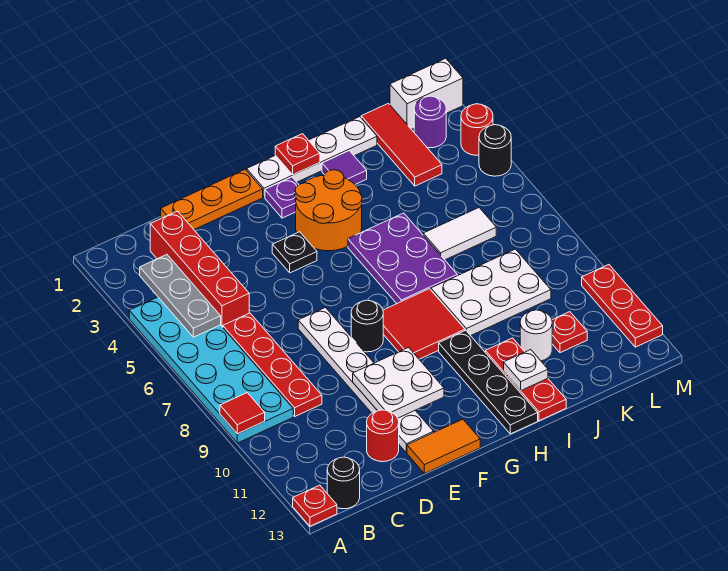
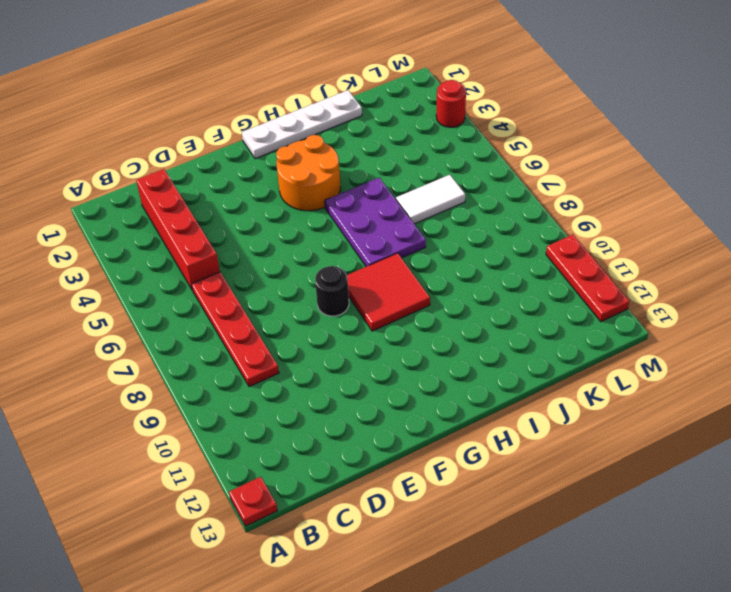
none -> cyan plate A4:B9 level 1
none -> black round brick B13 level 1
none -> orange plate D1:F1 level 1
none -> red round brick D12 level 1

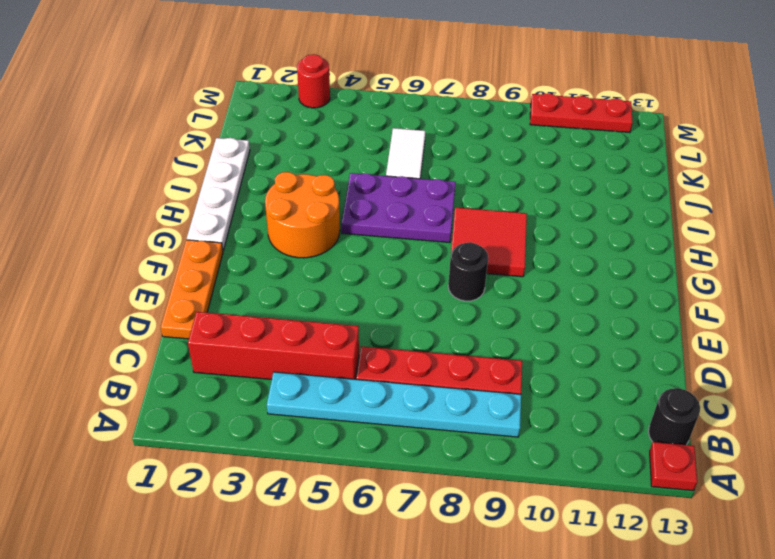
cyan plate B4:B9 level 1 -> cyan plate A4:B9 level 1
none -> red round brick D12 level 1
none -> white plate E7:E12 level 1
none -> orange tile E13:F13 level 1
none -> black plate F4 level 1

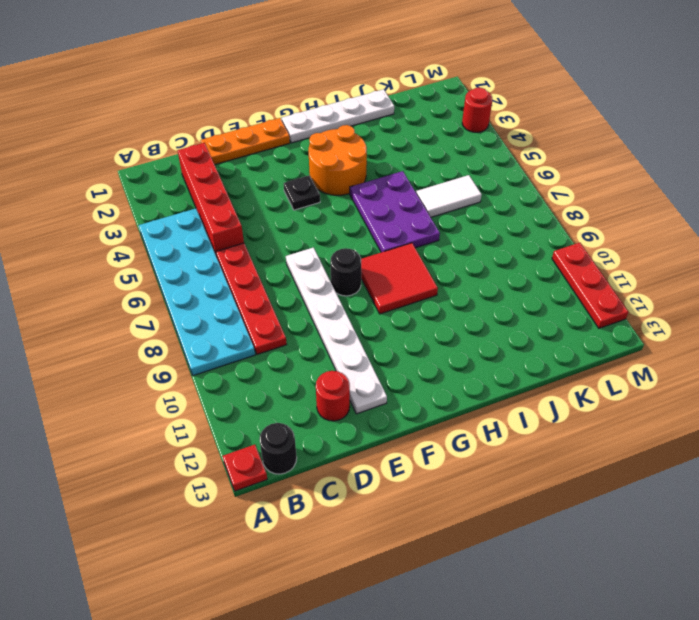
none -> orange tile E13:F13 level 1
none -> purple plate G2 level 1
none -> black plate H10:H13 level 1
none -> purple tile I2 level 1

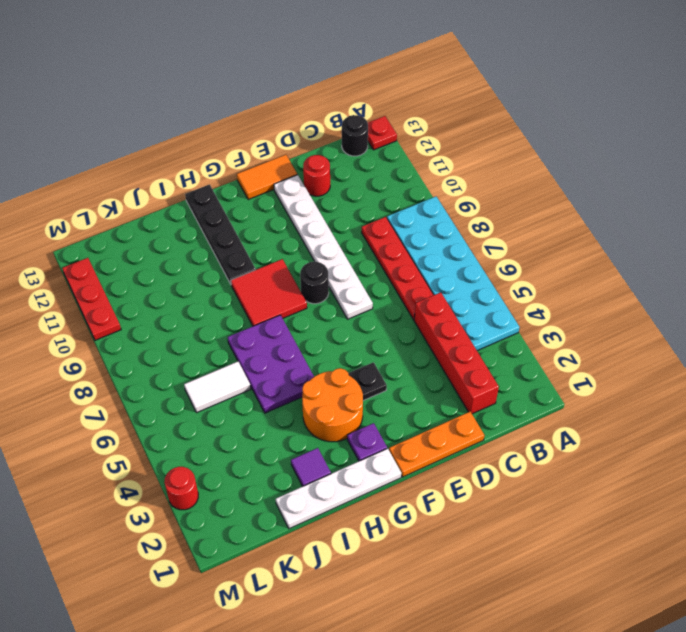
none -> white plate I8:K9 level 1
none -> red plate I11:I13 level 1
none -> white round brick J11 level 1
none -> red tile K1:K3 level 1

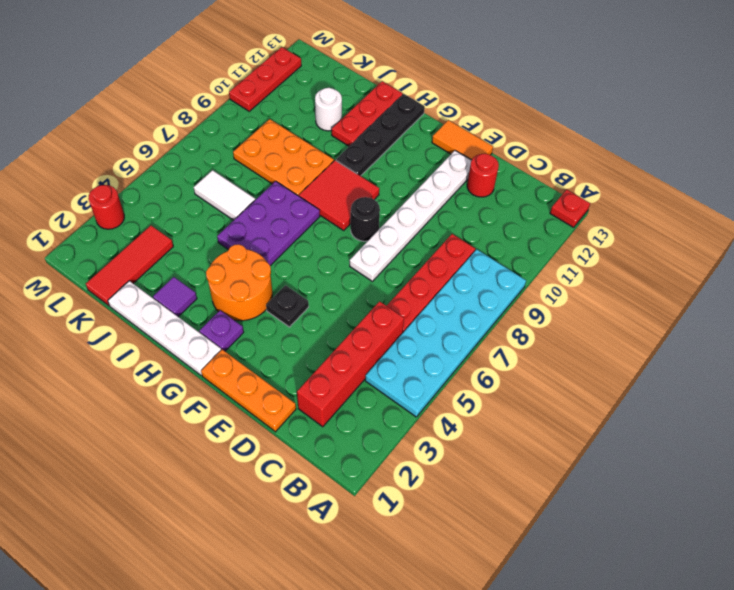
orange plate I8:K9 level 1 -> white plate I8:K9 level 1
none -> black round brick B13 level 1
none -> red plate K11 level 1
none -> white brick L1:M1 level 1
none -> purple round brick L2 level 1

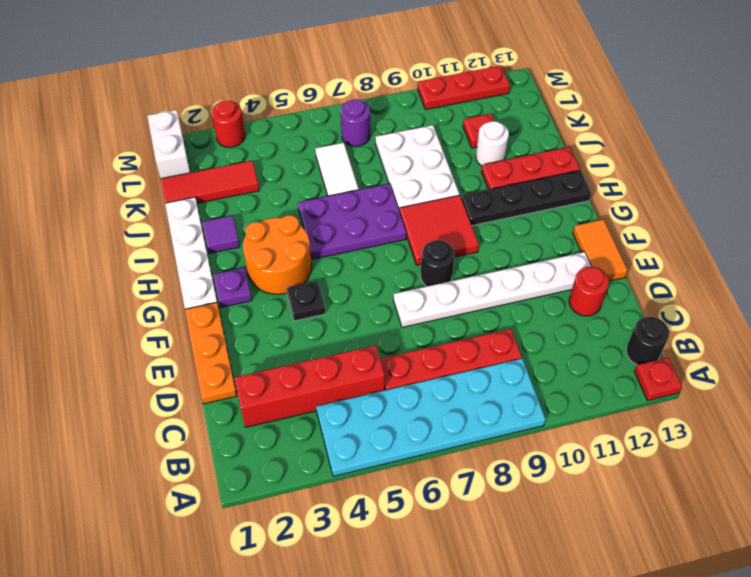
purple round brick L7 level 1 -> purple round brick L2 level 1
none -> black round brick M4 level 1
none -> red tile A9 level 2
none -> grey plate B3:B5 level 2
none -> white plate E10:F11 level 2

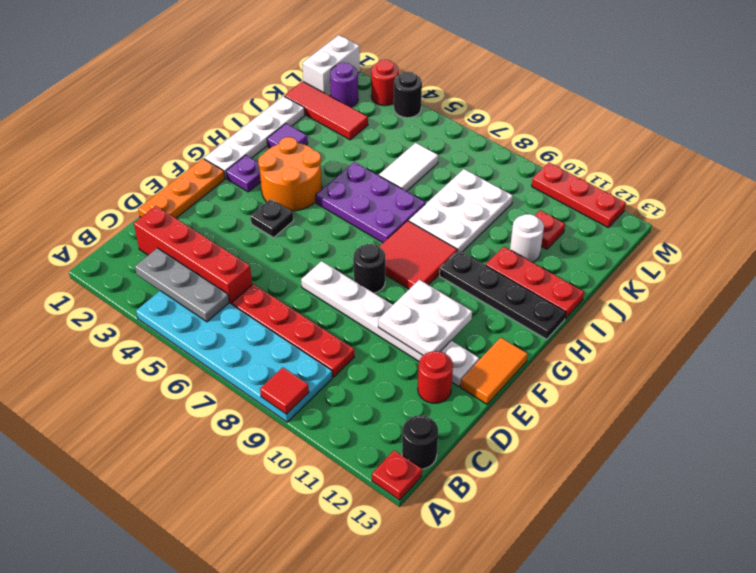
none -> red plate H1 level 2
none -> white plate I12 level 2

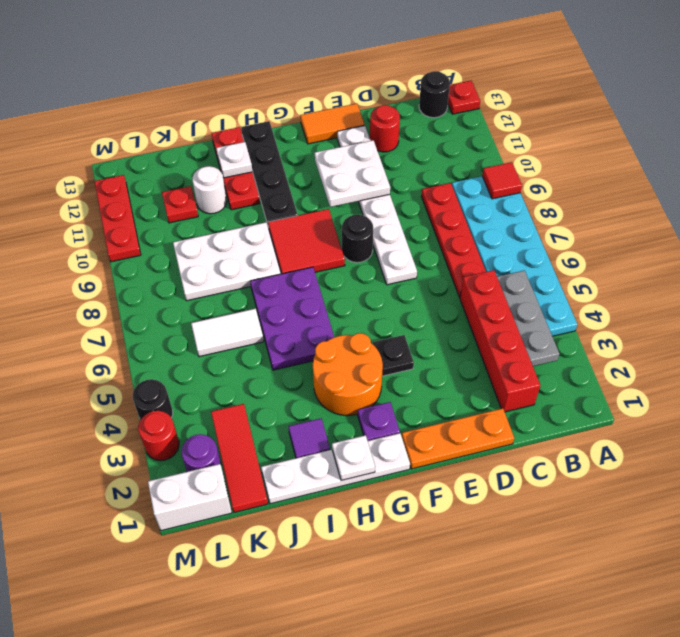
white plate H1 level 2 -> red plate H1 level 2

